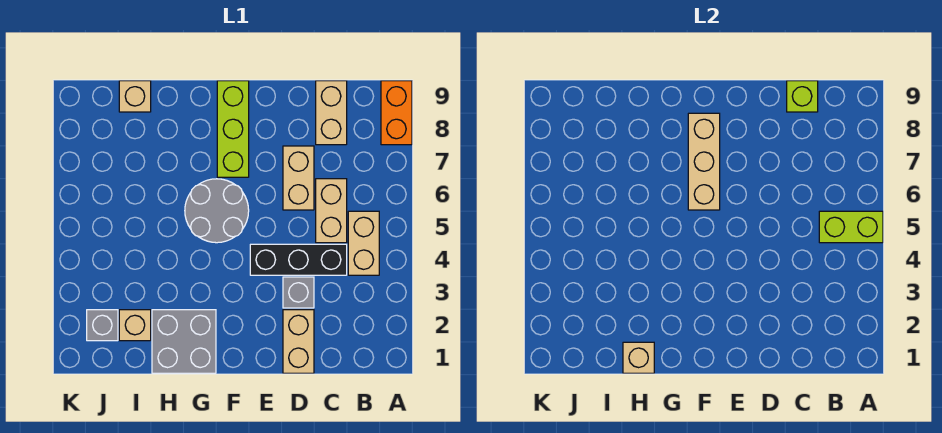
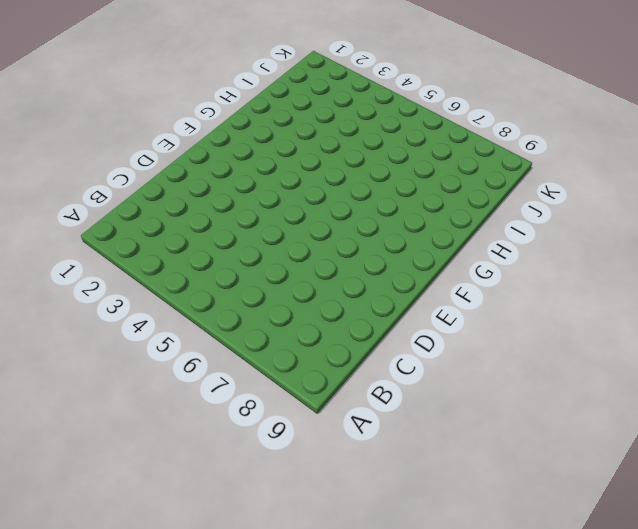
none -> orange brick A8:A9 level 1
none -> tan brick B4:B5 level 1
none -> black brick C4:E4 level 1

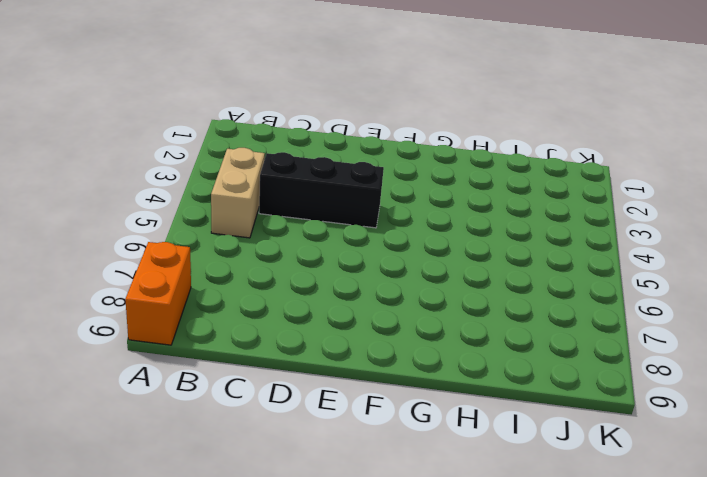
none -> tan brick C5:C6 level 1
none -> tan brick C8:C9 level 1
none -> tan brick D1:D2 level 1

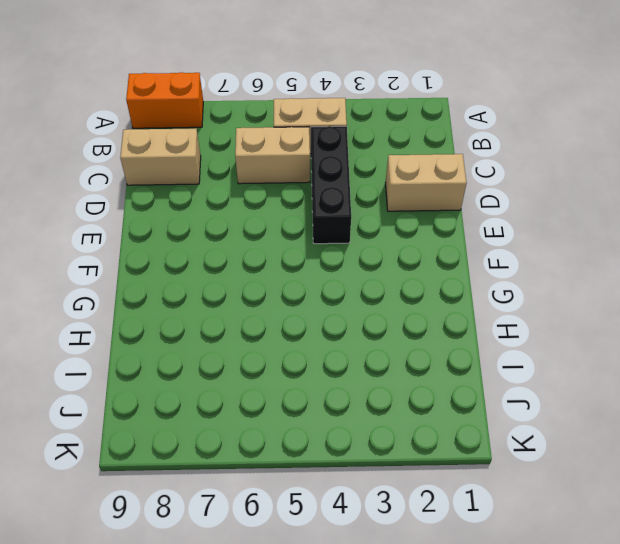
none -> grey brick D3 level 1
none -> tan brick D6:D7 level 1
none -> grey round brick F5:G6 level 1

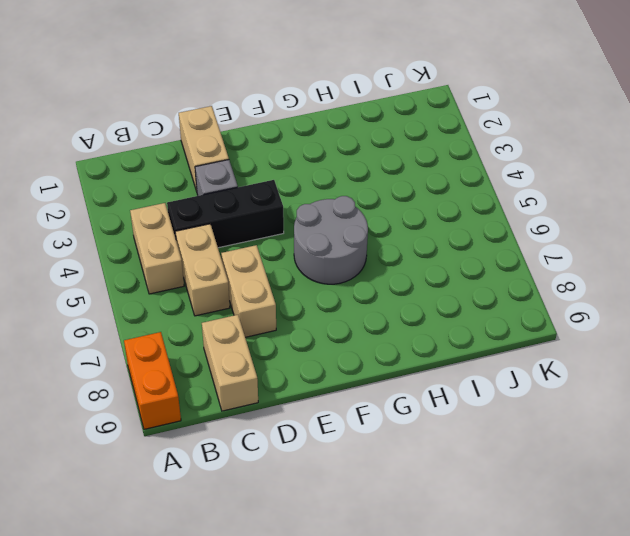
none -> lime brick F7:F9 level 1
none -> grey brick G1:H2 level 1
none -> tan brick I2 level 1

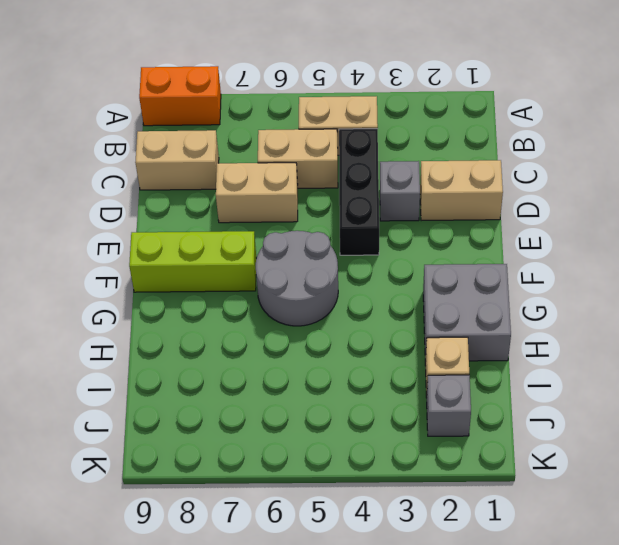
none -> tan brick I9 level 1
none -> lime brick A5:B5 level 2
none -> lime brick C9 level 2

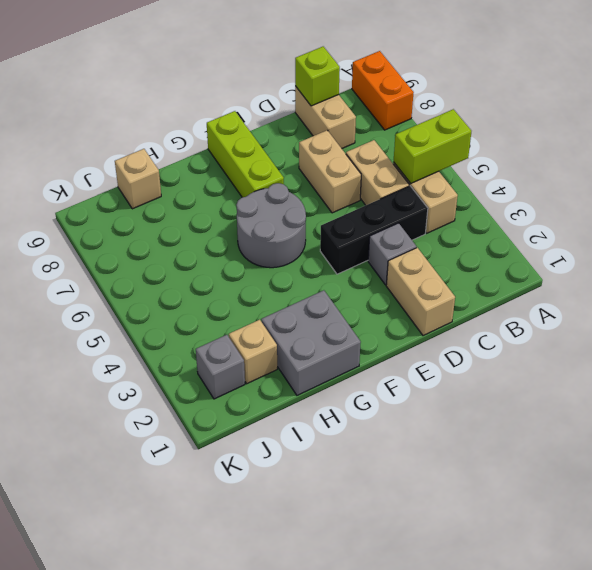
none -> tan brick F6:F8 level 2
none -> tan brick H1 level 2

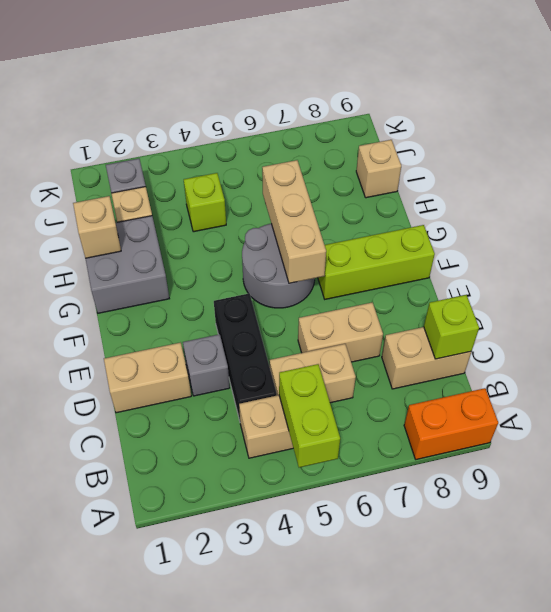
tan brick F6:H6 level 2 -> tan brick F6:F8 level 2
lime brick I4 level 1 -> none

